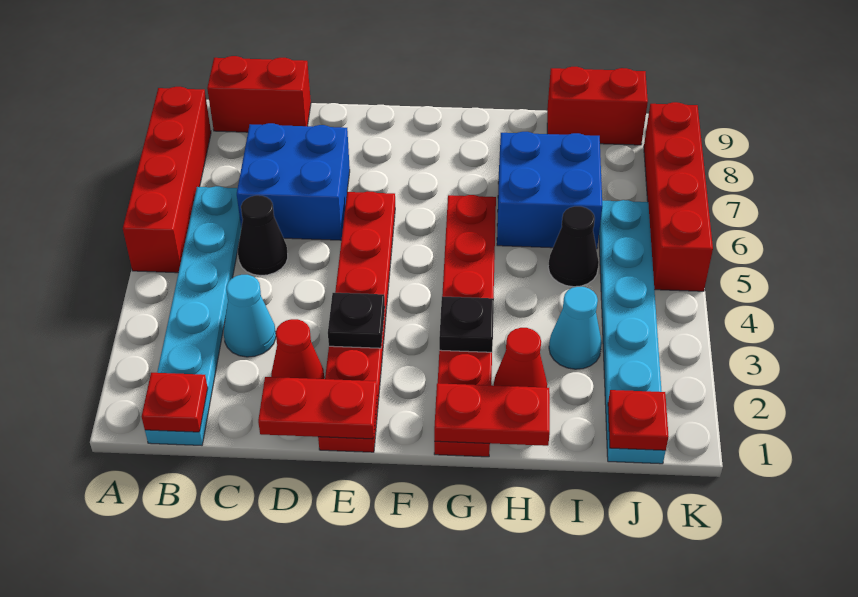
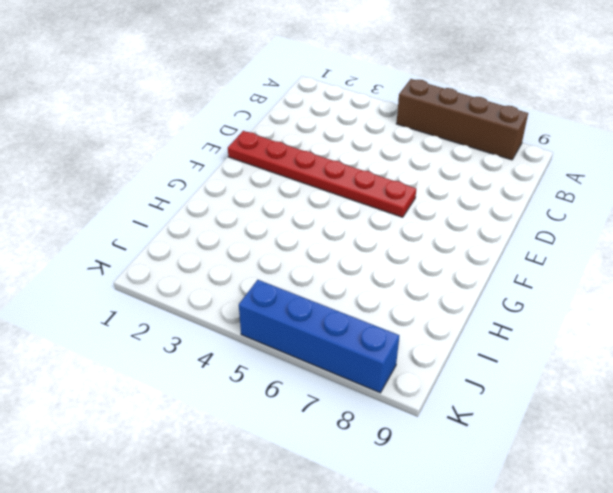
brown brick A5:A8 level 1 -> red brick A5:A8 level 1
blue brick K5:K8 level 1 -> red brick K5:K8 level 1
none -> cyan plate B1:B6 level 1
none -> red brick B9:C9 level 1
none -> cyan cone C3 level 1

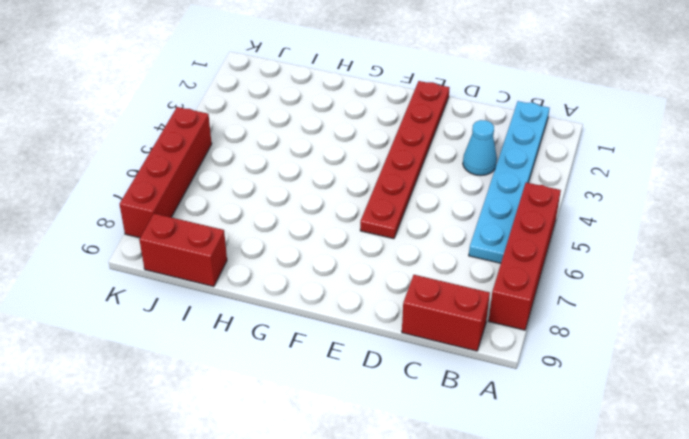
none -> black cone C5 level 1
none -> blue brick C6:D7 level 1
none -> red cone D2 level 1

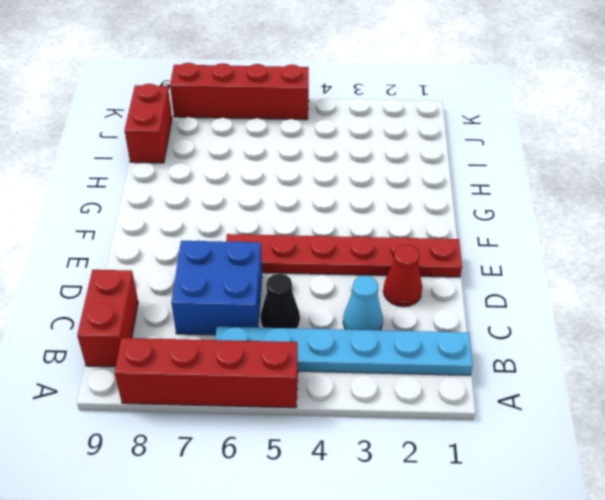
none -> red plate G1:G6 level 1
none -> red cone H2 level 1
none -> blue brick H6:I7 level 1

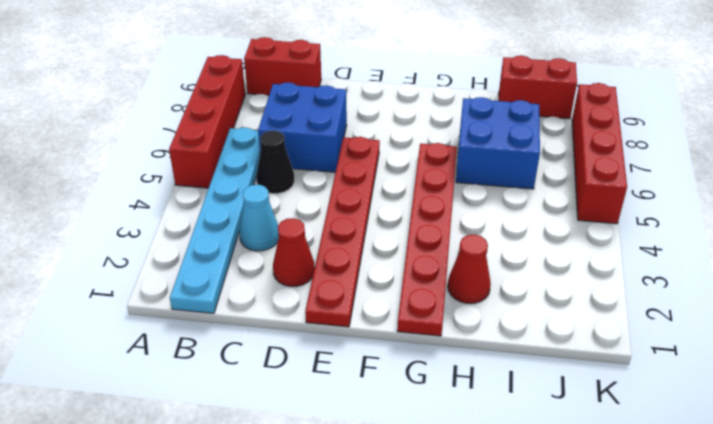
none -> cyan cone I3 level 1
none -> black cone I5 level 1
none -> cyan plate J1:J6 level 1

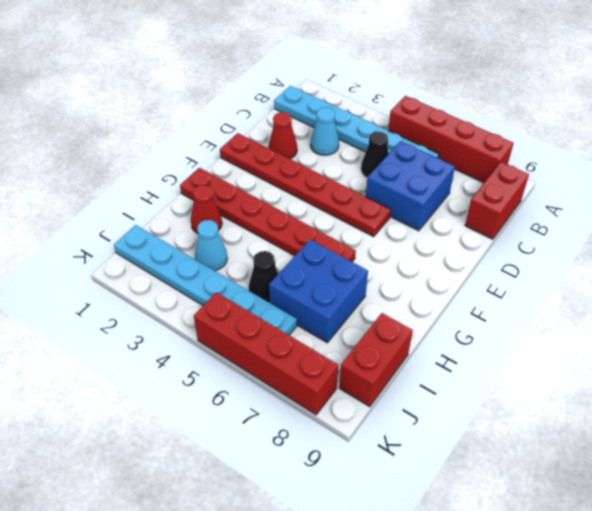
none -> red plate B1 level 2
none -> red plate D1:E1 level 2
none -> black plate E3 level 2

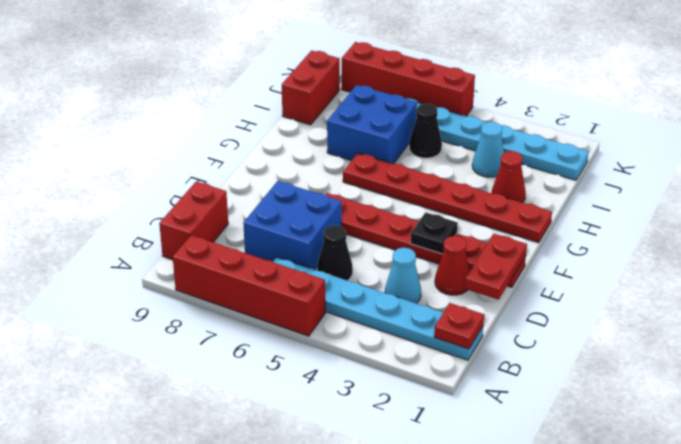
none -> red plate G1:H1 level 2
none -> black plate G3 level 2
none -> red plate J1 level 2

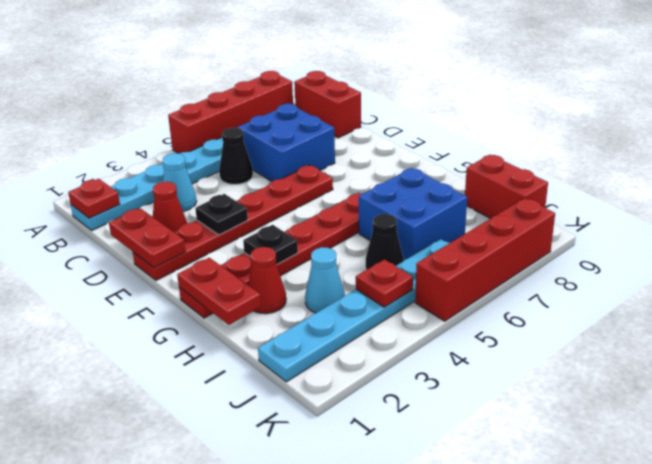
red plate J4 level 2 -> red plate J1 level 2

